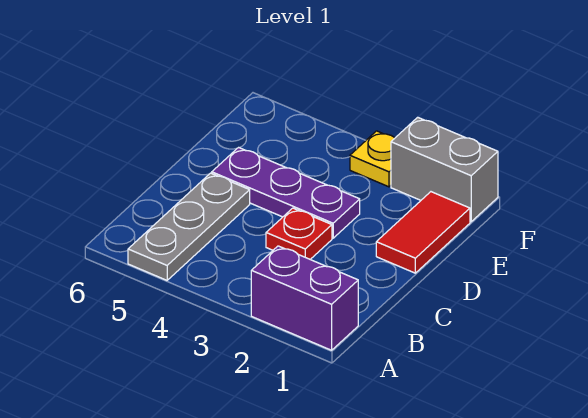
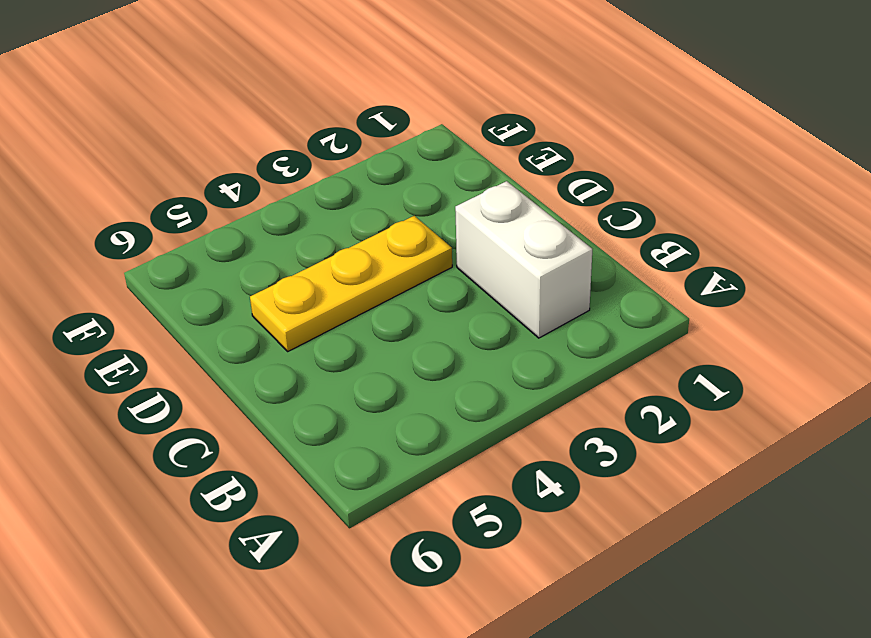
white brick B2:C2 level 1 -> none
yellow plate D3:D5 level 1 -> purple plate D3:D5 level 1
none -> purple brick A1:A2 level 1
none -> grey plate A5:C5 level 1

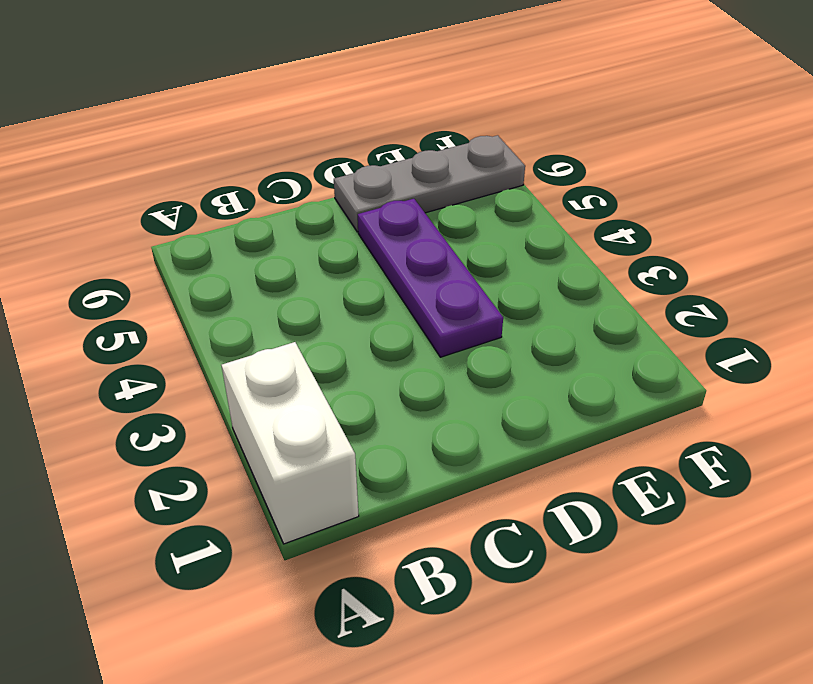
white brick A1:A2 level 1 -> purple brick A1:A2 level 1
grey plate D6:F6 level 1 -> grey plate A5:C5 level 1
none -> red plate C3 level 1
none -> red tile D1:E1 level 1

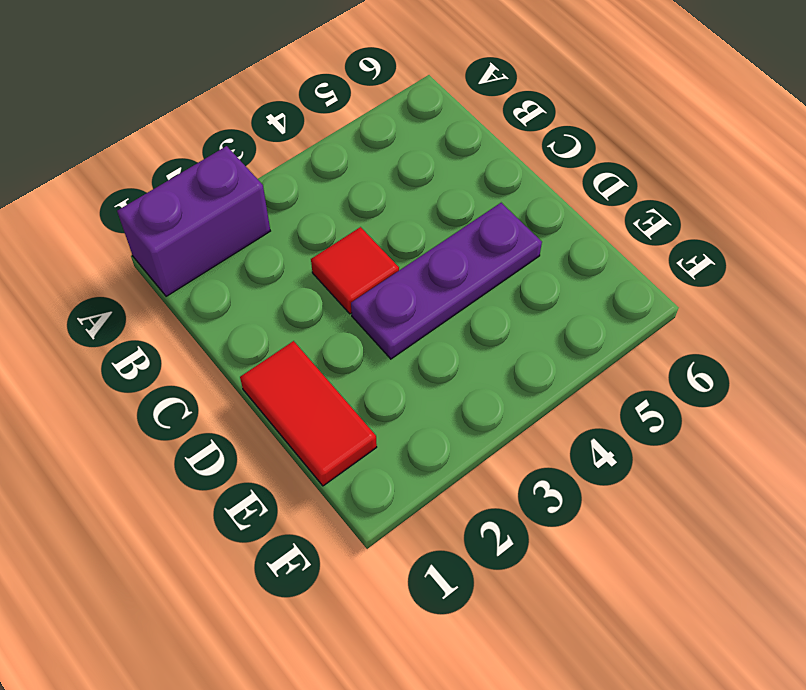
red tile C3 level 1 -> red plate C3 level 1
none -> grey plate A5:C5 level 1
none -> grey brick F1:F2 level 1

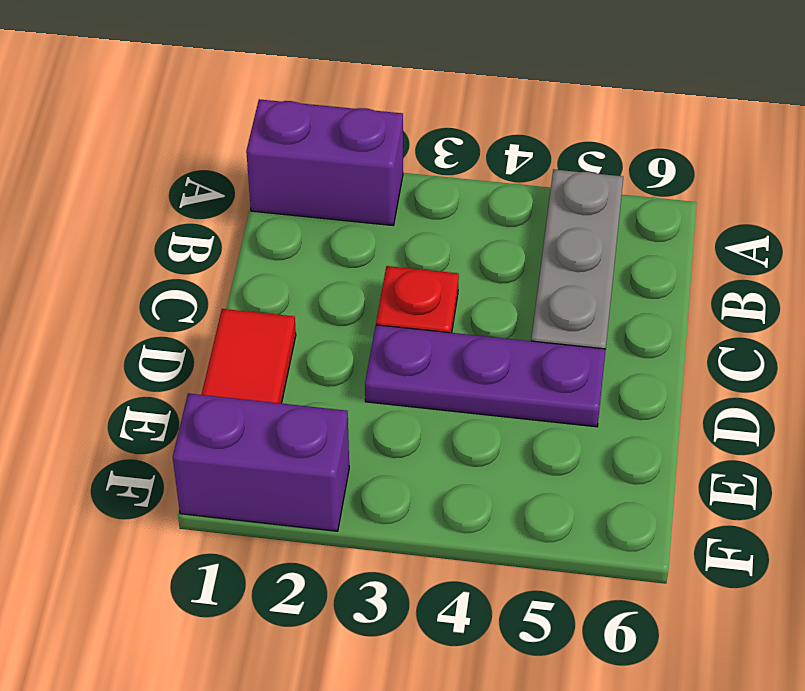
purple brick F1:F2 level 1 -> grey brick F1:F2 level 1
none -> yellow plate F3 level 1

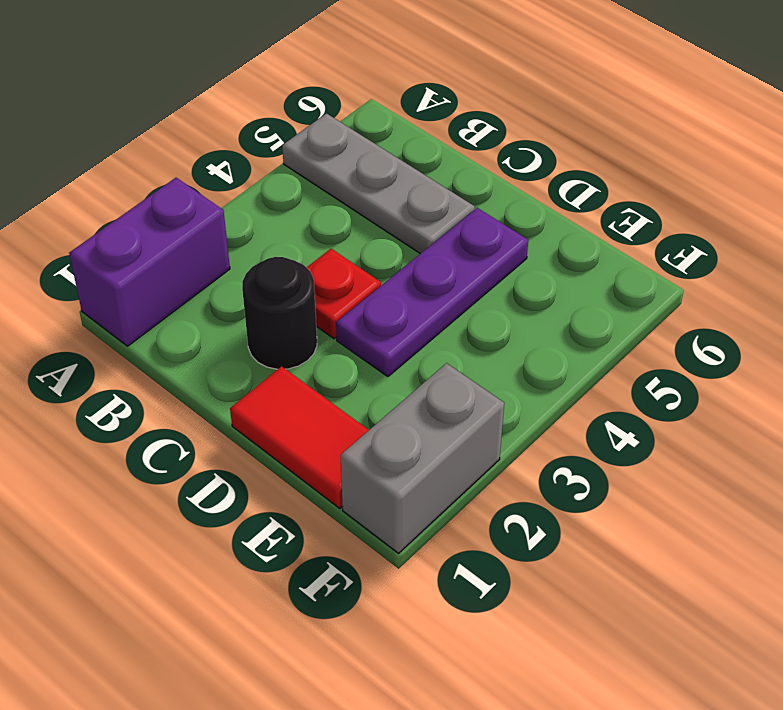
black round brick C2 level 1 -> none
none -> yellow plate F3 level 1

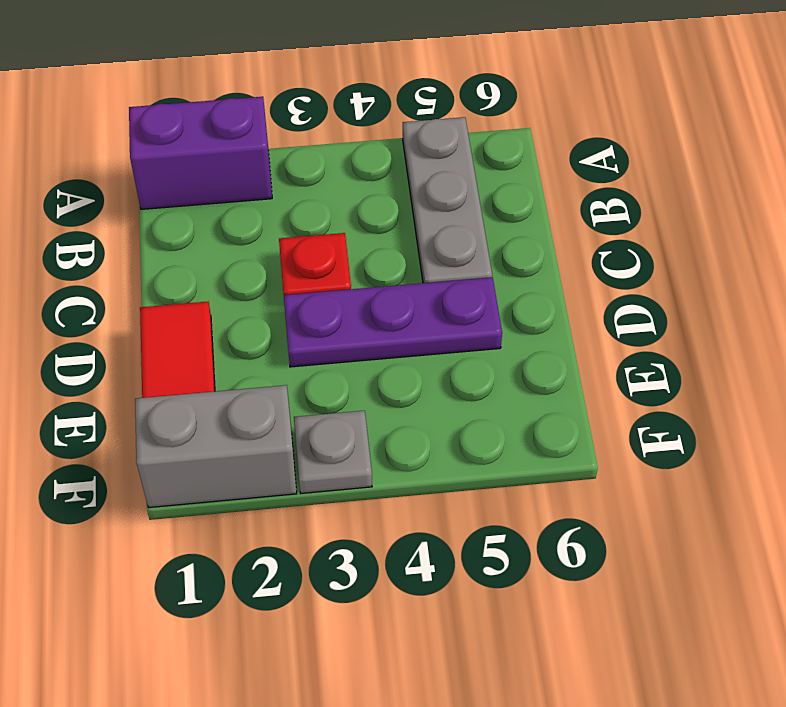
grey plate F3 level 1 -> yellow plate F3 level 1

